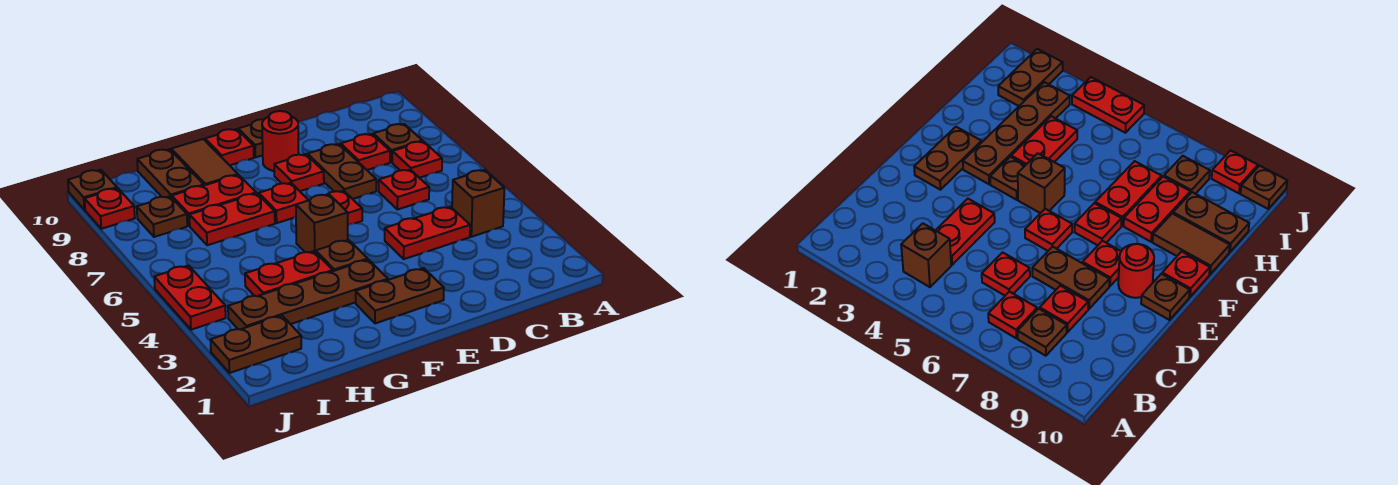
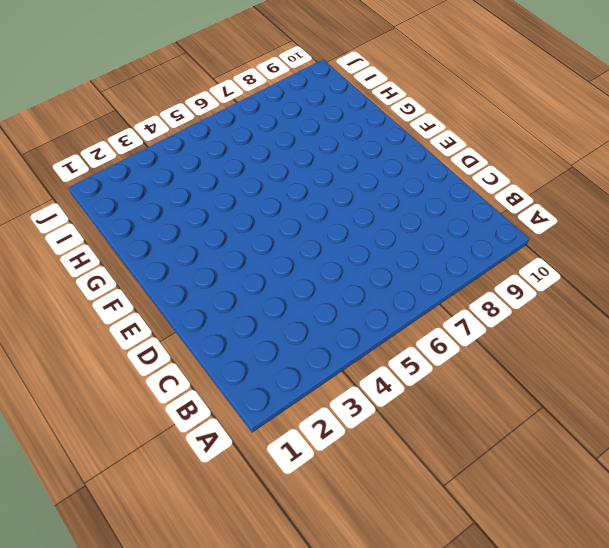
none -> brown brick B4 level 1
none -> red plate B7 level 1
none -> brown plate B8 level 1

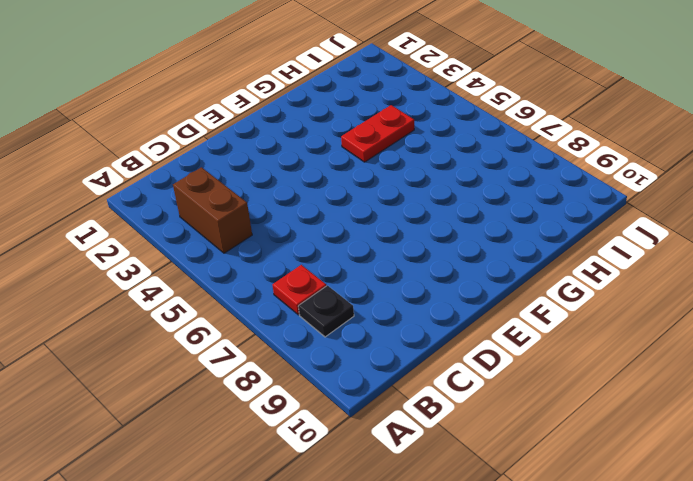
brown brick B3:B4 level 1 -> brown brick B4 level 1
black plate B8 level 1 -> brown plate B8 level 1
none -> red plate C4:D4 level 1
none -> red plate C6 level 1
none -> red plate C8 level 1

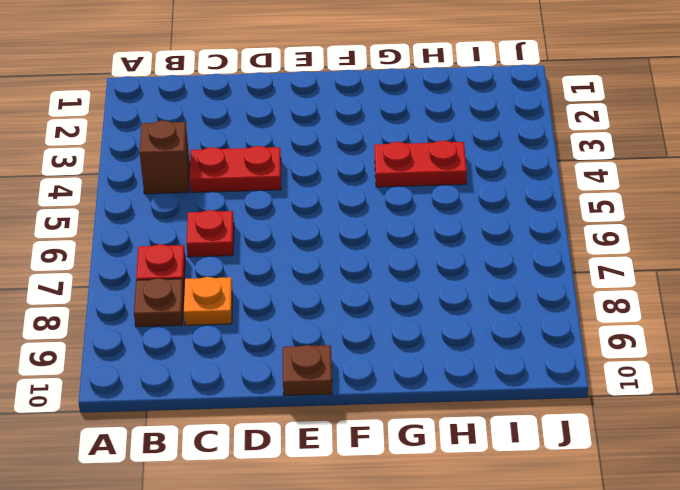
orange plate C8 level 1 -> red plate C8 level 1
none -> brown plate D7:D8 level 1
none -> brown plate E2:F2 level 1
none -> red plate E6 level 1

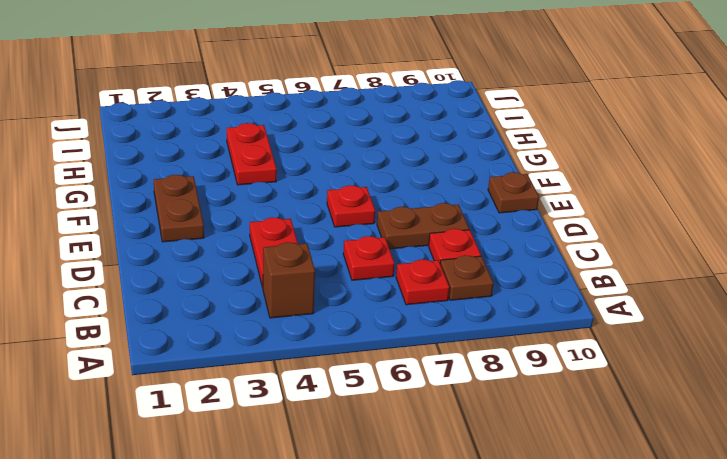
none -> red plate E8 level 1
none -> red round brick E9 level 1
none -> brown plate F3:I3 level 1

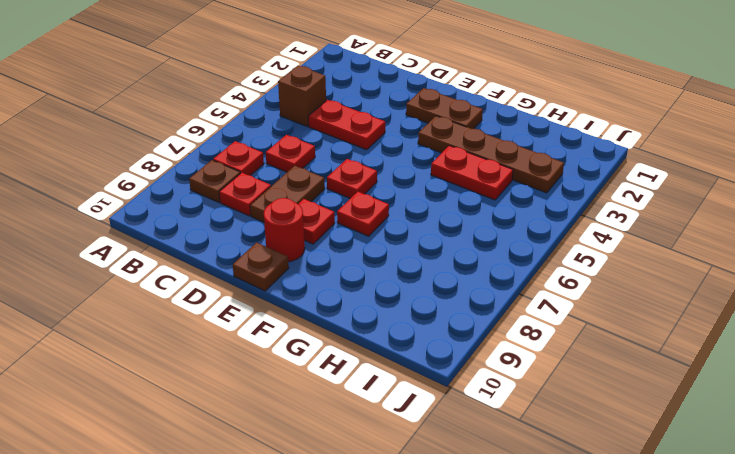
none -> brown plate F4 level 1
none -> brown brick F5 level 1
none -> red plate F10 level 1

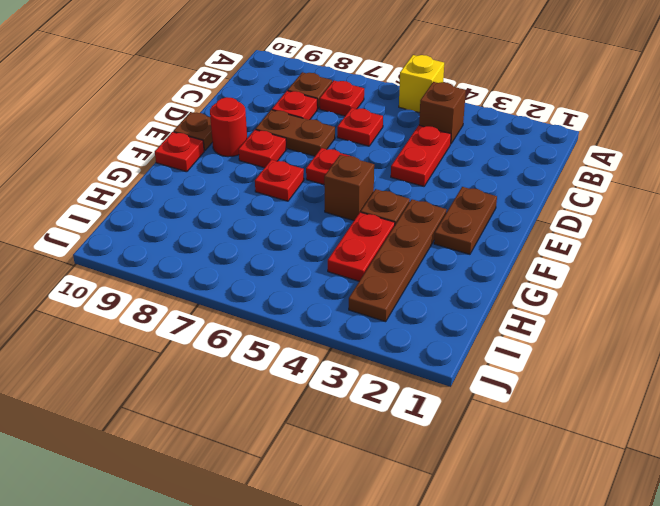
yellow brick A5 level 1 -> none
none -> red plate G7:H7 level 1
none -> red plate G8:H8 level 1
none -> brown tile G9:G10 level 1

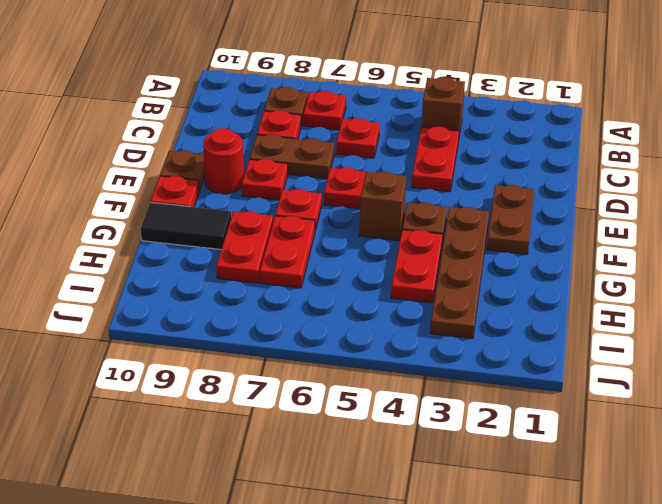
black tile G9:G10 level 1 -> brown tile G9:G10 level 1
none -> brown plate H9:H10 level 1
none -> brown plate I2:J2 level 1
none -> brown plate I8 level 1

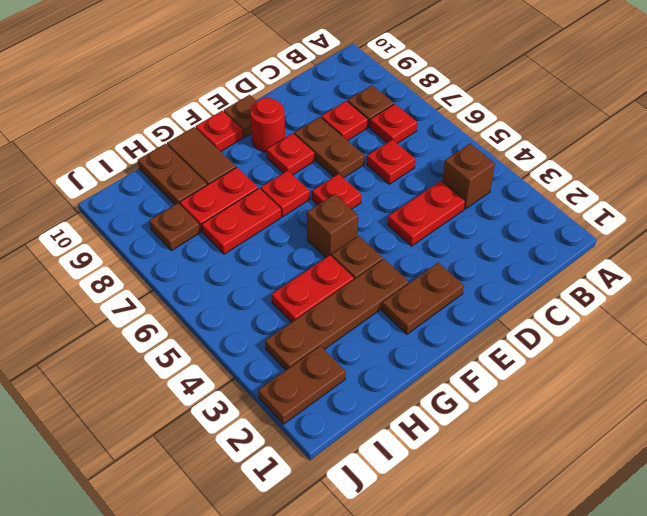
none -> red plate J4:J5 level 1
none -> red plate J9 level 1
none -> brown plate J10 level 1

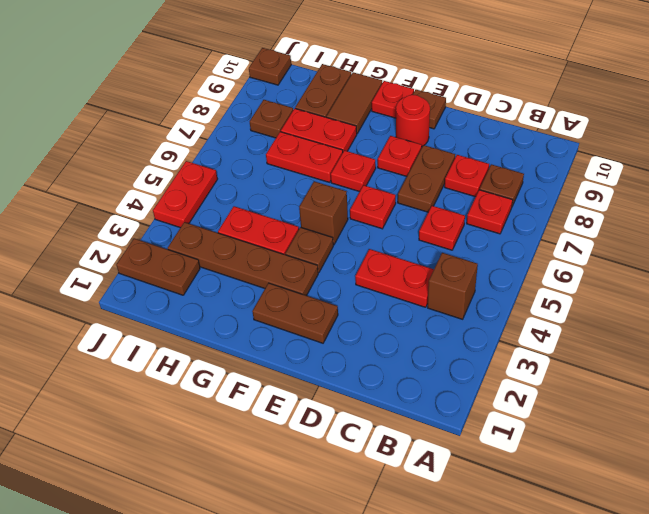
none -> red plate J9 level 1

